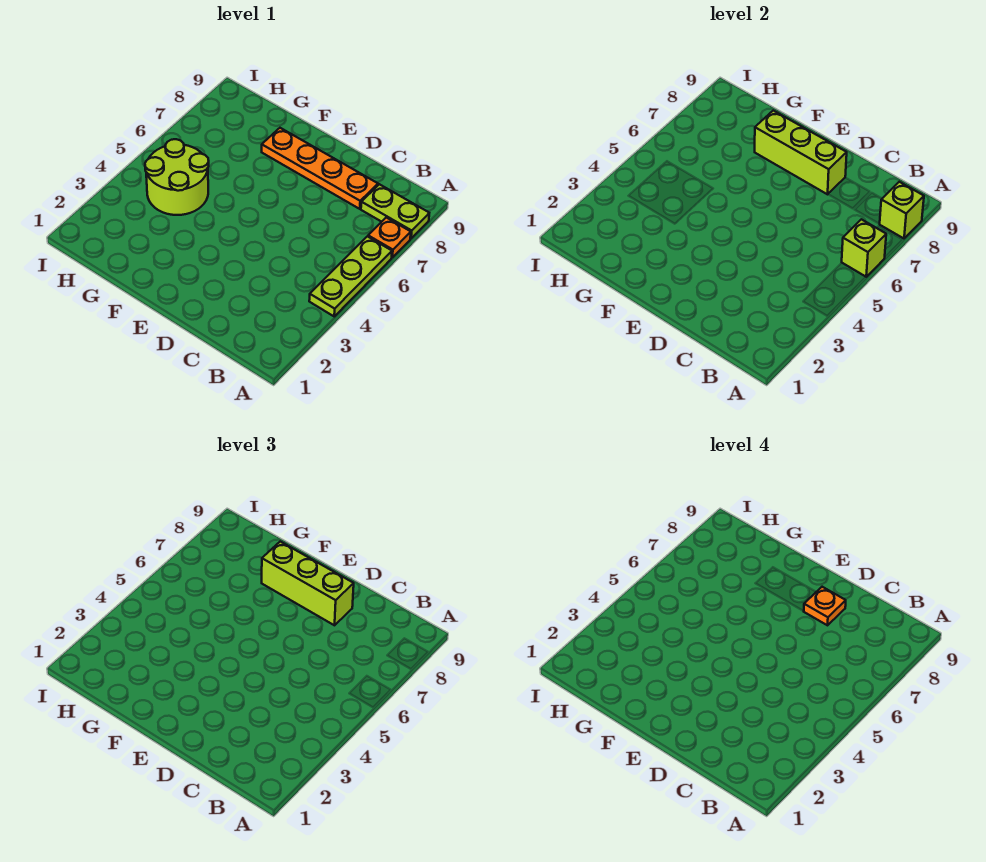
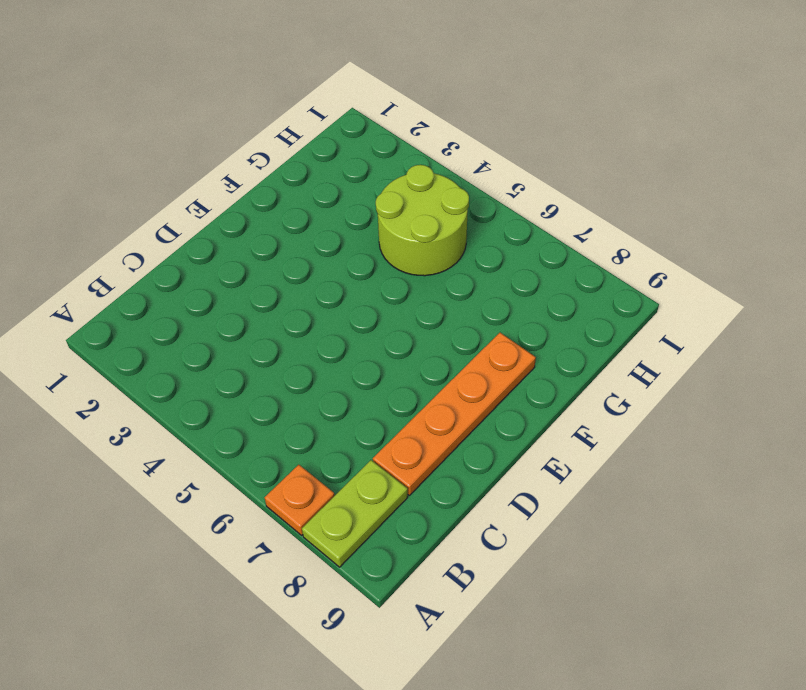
none -> lime plate A4:A6 level 1
none -> lime brick A6 level 2

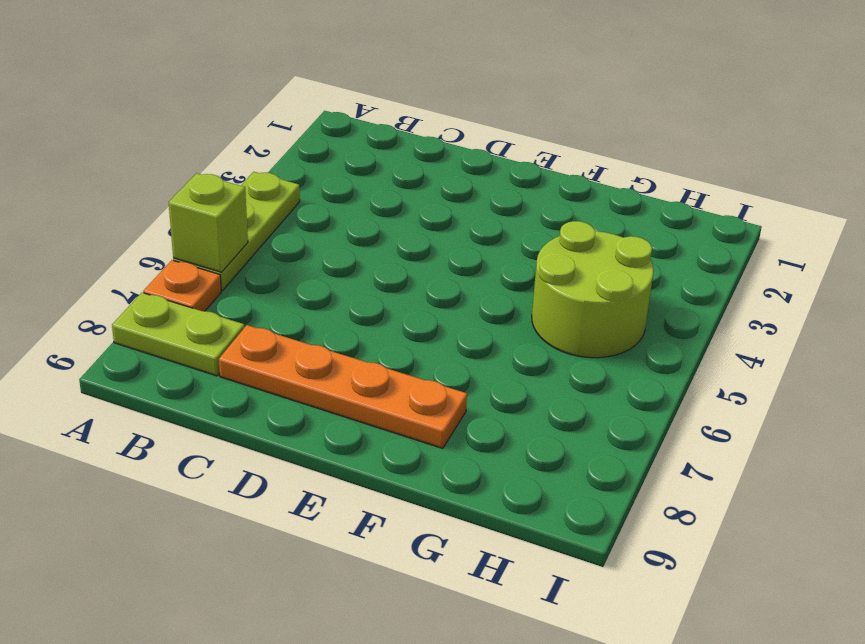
none -> lime brick A8 level 2
none -> lime brick D8:F8 level 2

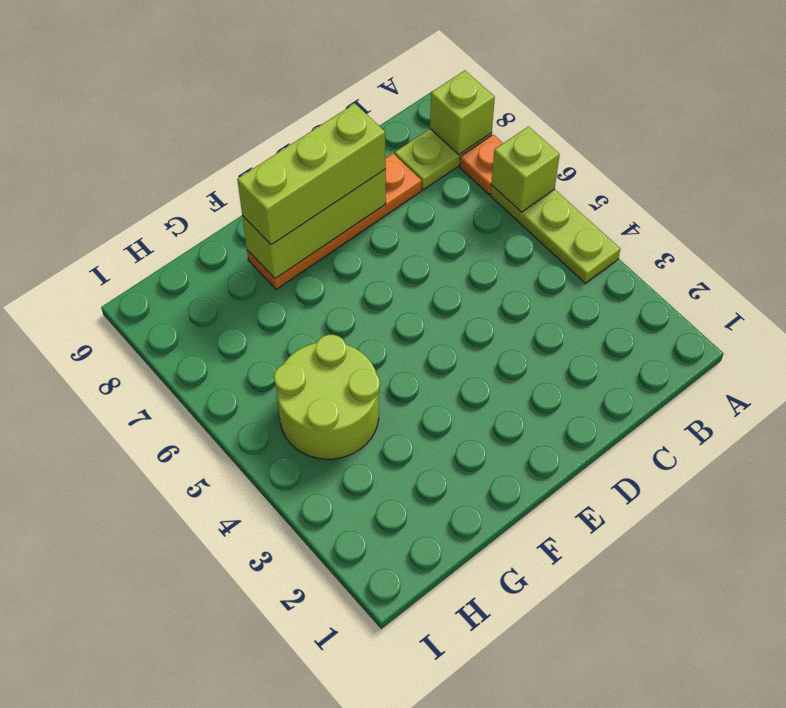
none -> orange plate D8 level 4

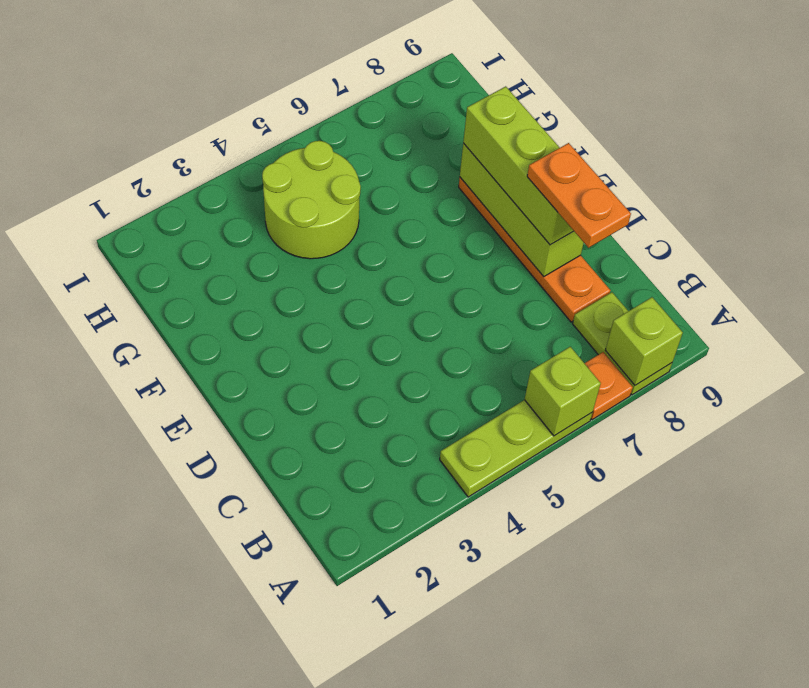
orange plate C8:D8 level 4 -> orange plate D8 level 4

